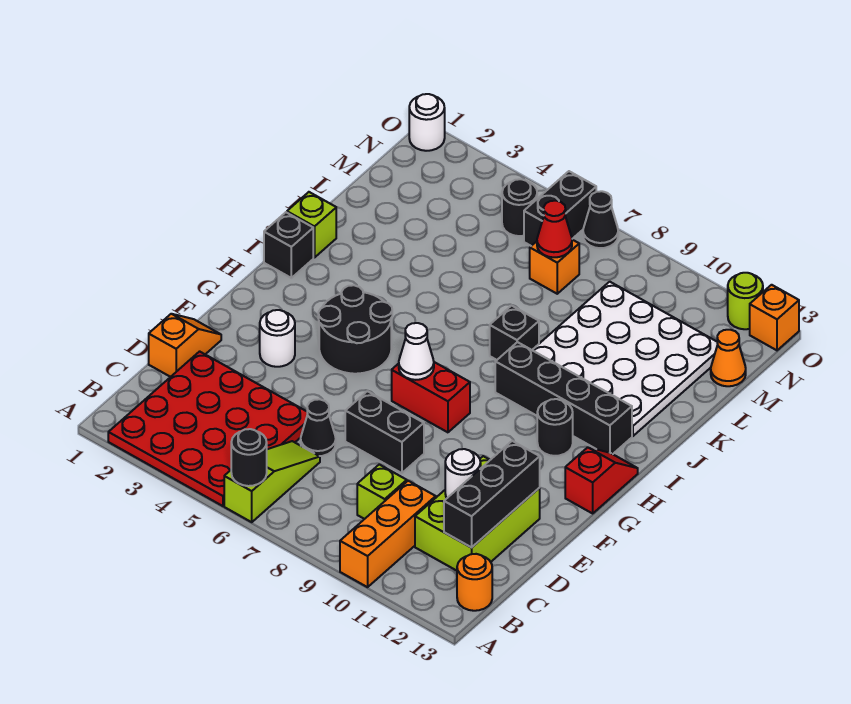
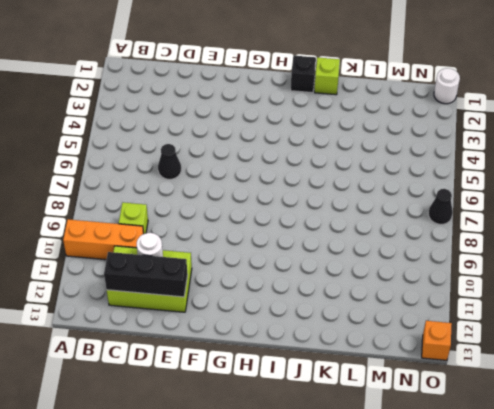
none -> red plate A2:D5 level 1
none -> lime slope A6:C6 level 1 top A
none -> orange round brick B13 level 1
none -> orange slope D1:E1 level 1 top D

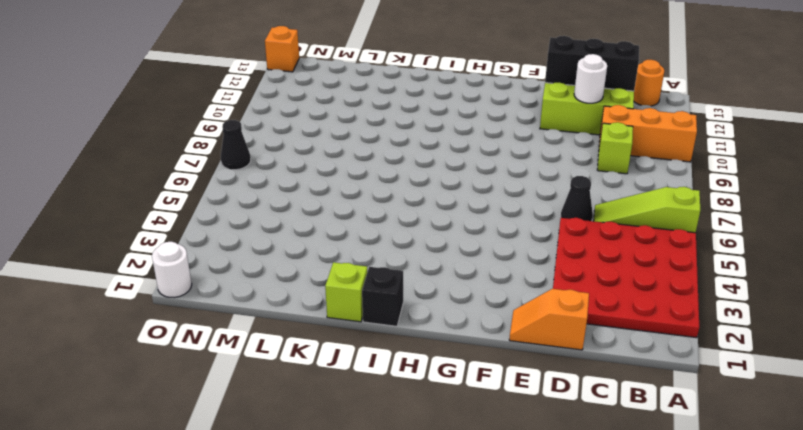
none -> black brick E7:E8 level 1
none -> white round brick F3 level 1
none -> black round brick G4:H5 level 1
none -> red brick G7:G8 level 1

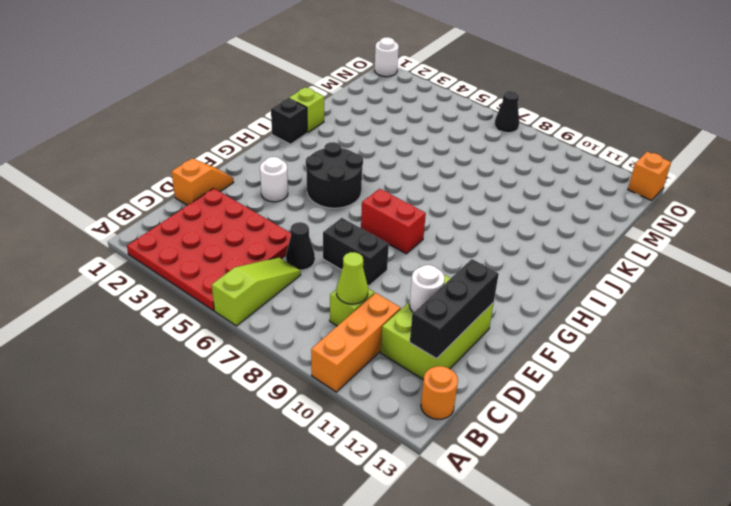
lime cone C9 level 2 -> none
none -> red slope G13:H13 level 1 top G
none -> black round brick H11 level 1
none -> black brick I9:I12 level 1
none -> black brick J8 level 1

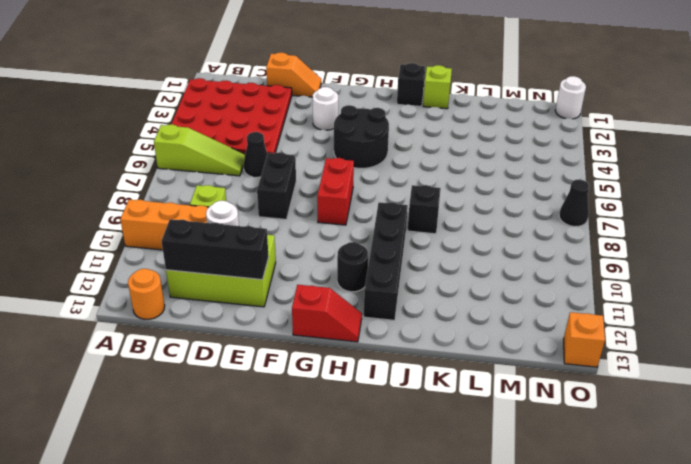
none -> white plate J9:M12 level 1
none -> orange brick M7 level 1
none -> orange cone M13 level 1
none -> black round brick N5 level 1

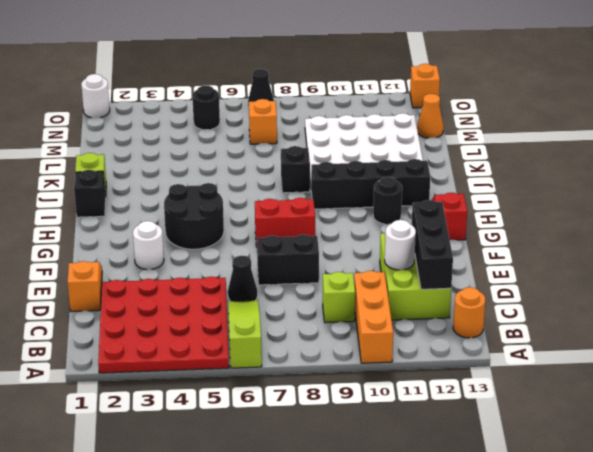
none -> black brick N6:O6 level 1
none -> lime round brick O12 level 1
none -> black round brick A6 level 2
none -> white cone G7 level 2

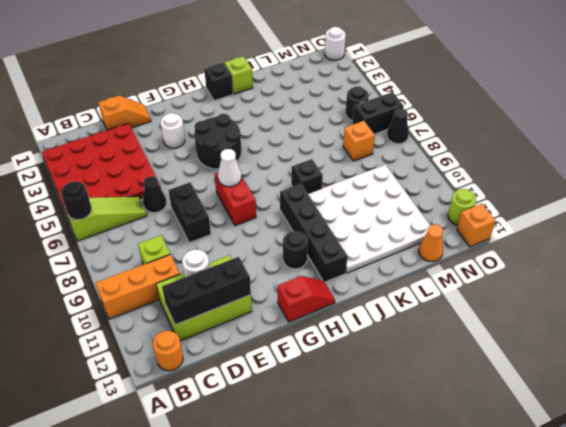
none -> red cone M7 level 2

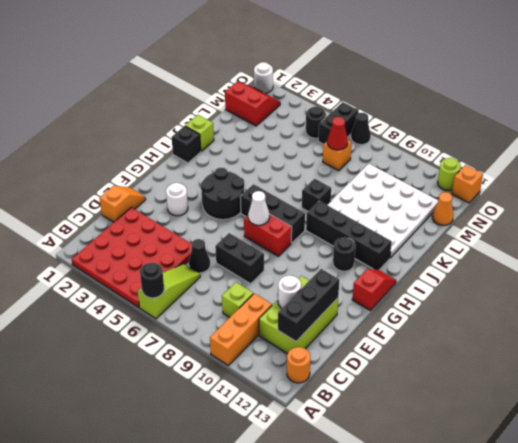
black brick H6:H8 level 1 -> none
red slope M1:N2 level 1 top M -> none

